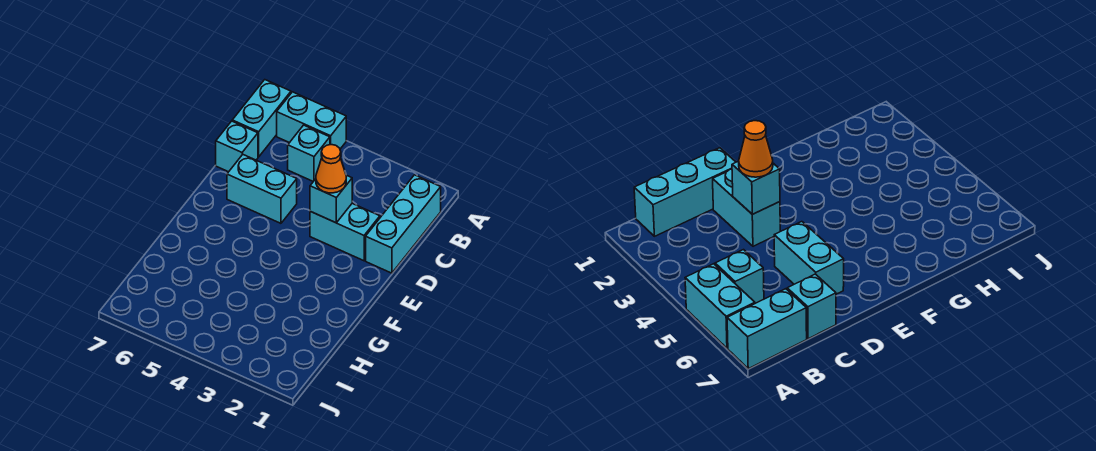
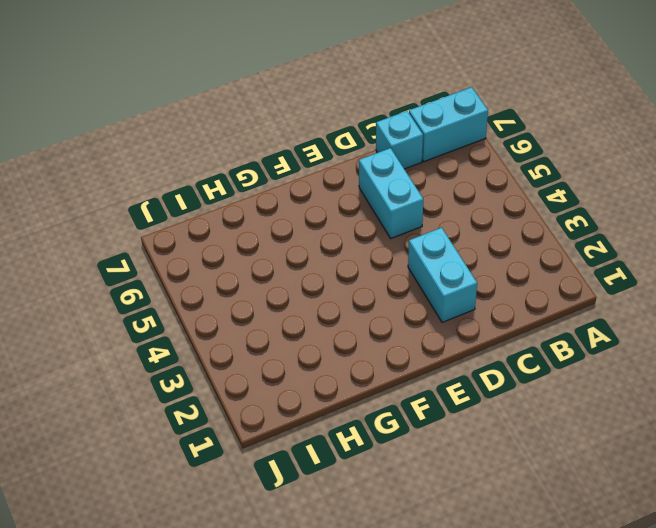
none -> cyan brick A5:A6 level 1
none -> cyan brick B1:D1 level 1

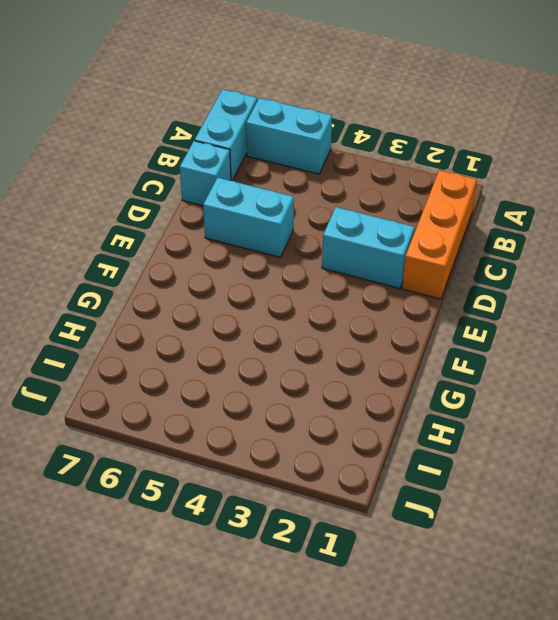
orange brick B1:D1 level 1 -> cyan brick B1:D1 level 1
none -> cyan brick B5 level 1
none -> cyan brick D3 level 2

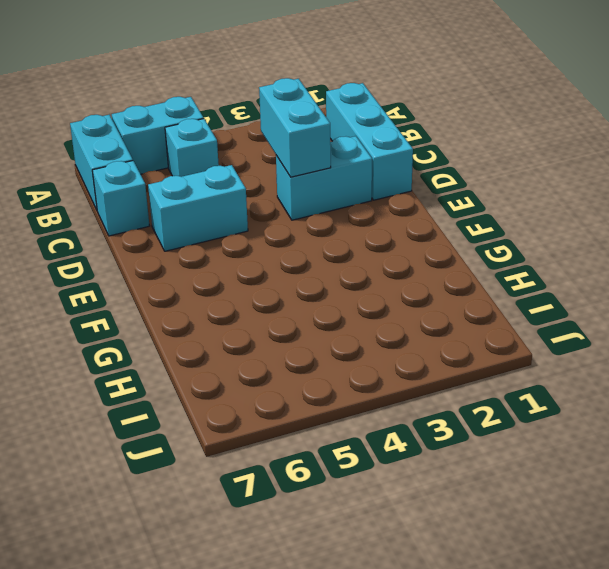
cyan brick C3:D3 level 2 -> cyan brick D3 level 2
none -> orange cone D3 level 3

